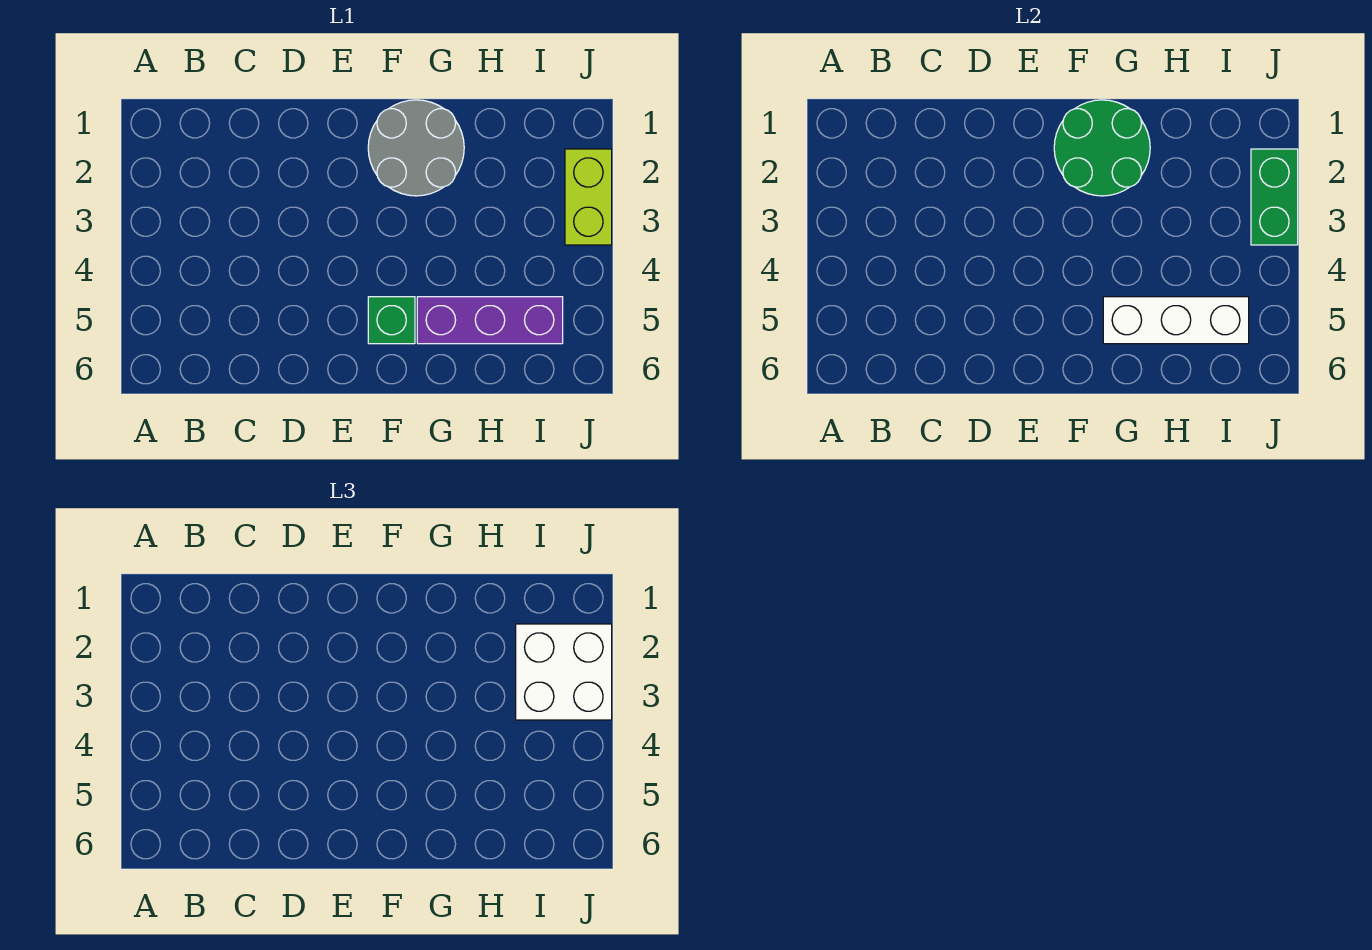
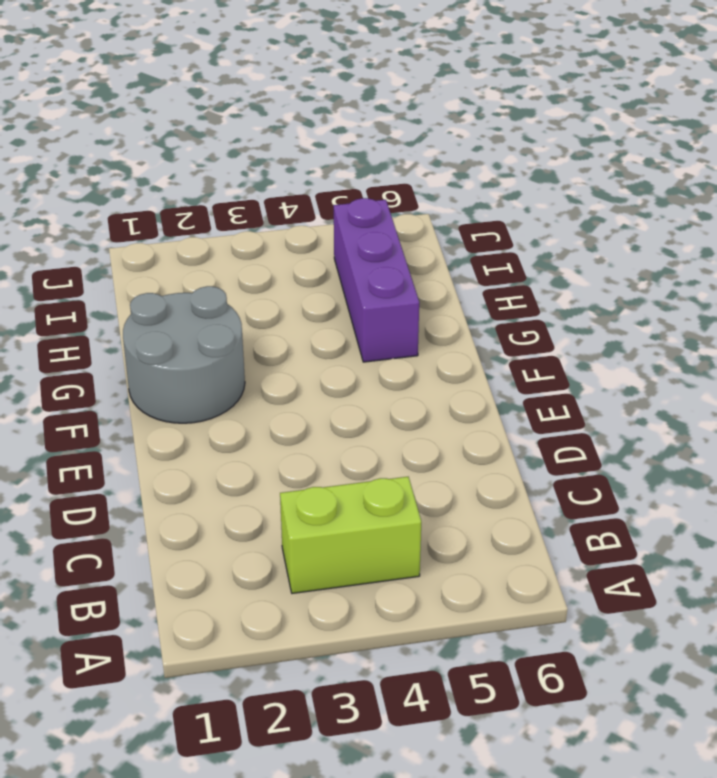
lime brick B3:B4 level 1 -> lime brick J2:J3 level 1
none -> green brick F5 level 1
none -> green round brick F1:G2 level 2

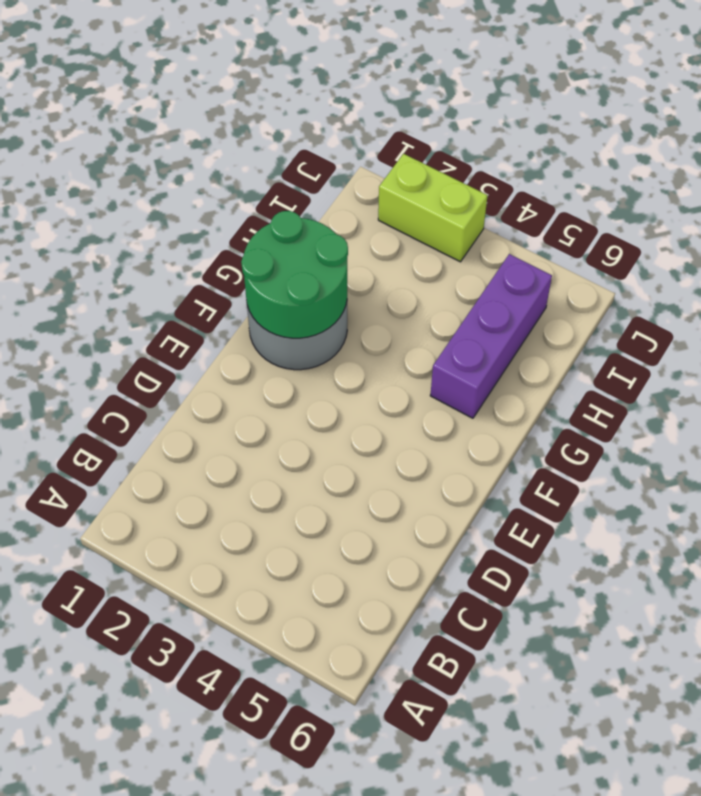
none -> green brick F5 level 1
none -> white brick G5:I5 level 2

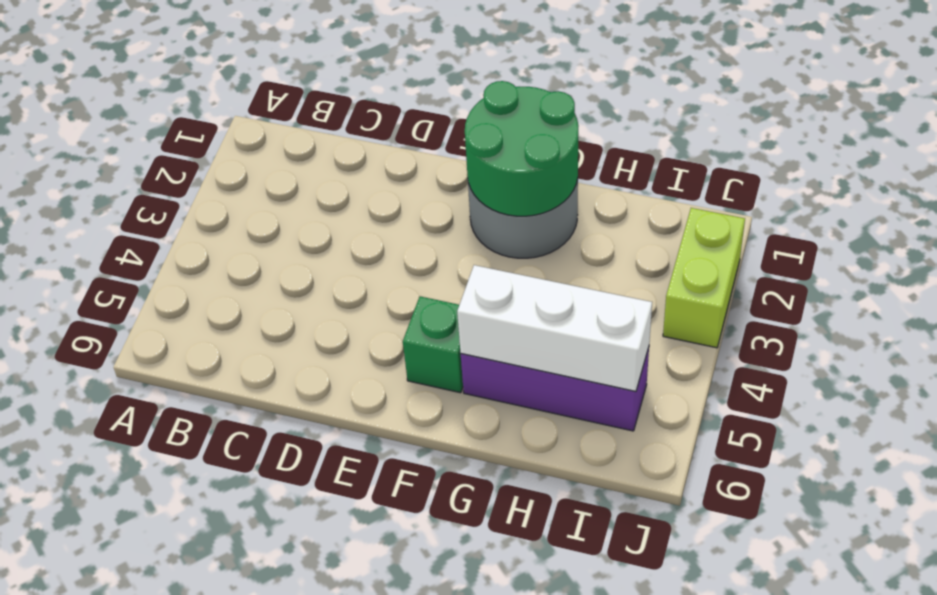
none -> green brick J2:J3 level 2
none -> white brick I2:J3 level 3

